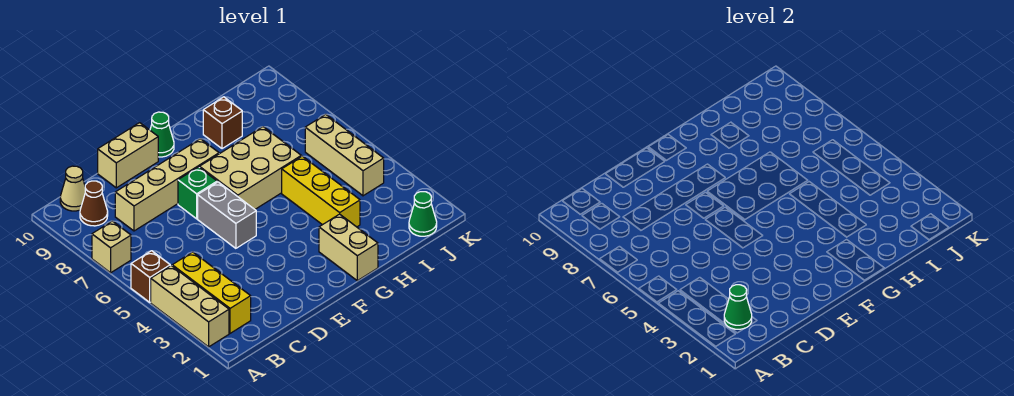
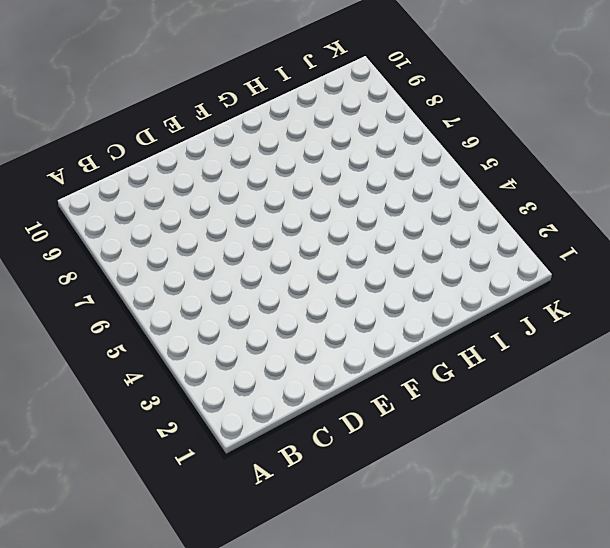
none -> tan brick A2:A4 level 1
none -> brown brick A5 level 1
none -> tan brick A7 level 1

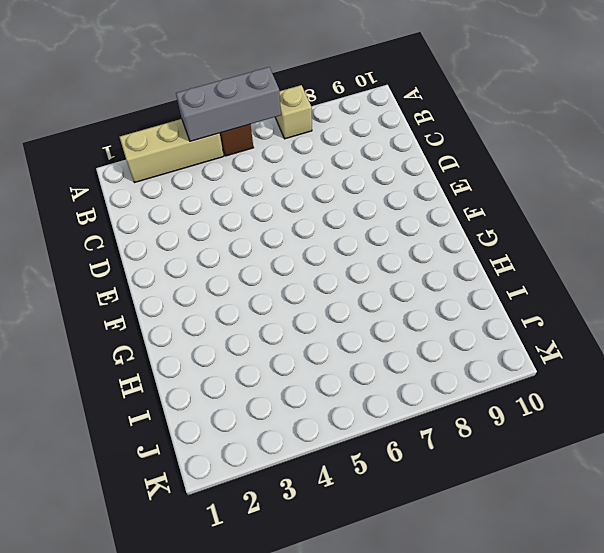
grey brick A4:A6 level 2 -> none
none -> yellow brick B2:B4 level 1
none -> brown cone B9 level 1
none -> tan cone B10 level 1

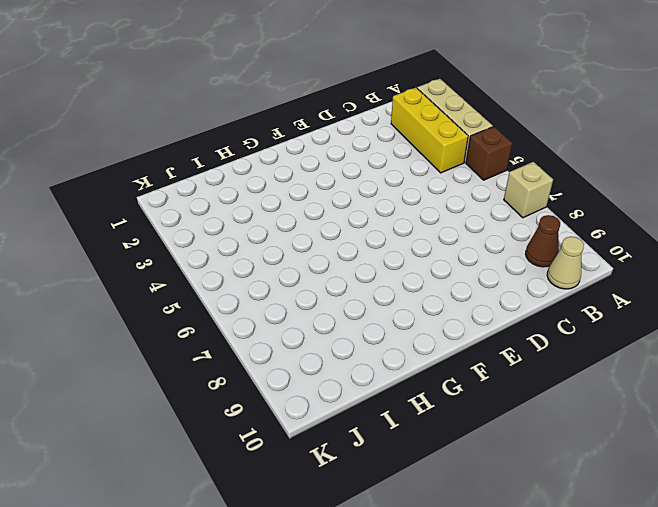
none -> tan brick C8:F8 level 1
none -> tan brick D10:E10 level 1
none -> grey brick E5:E6 level 1

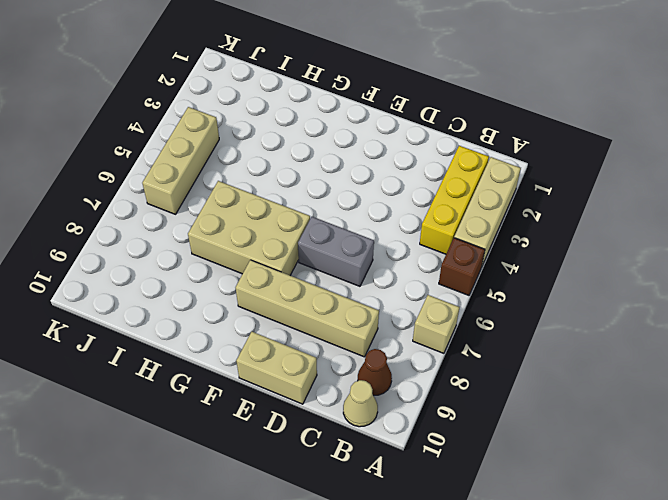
grey brick D6:E6 level 1 -> grey brick E5:E6 level 1
none -> green brick E7 level 1
none -> green cone F10 level 1
none -> tan brick G1:G2 level 1

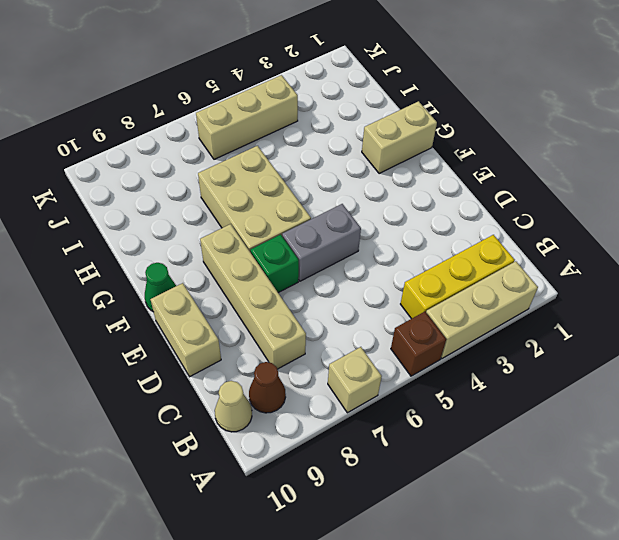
none -> yellow brick H3:H5 level 1
none -> brown brick H9 level 1
none -> green cone J1 level 1

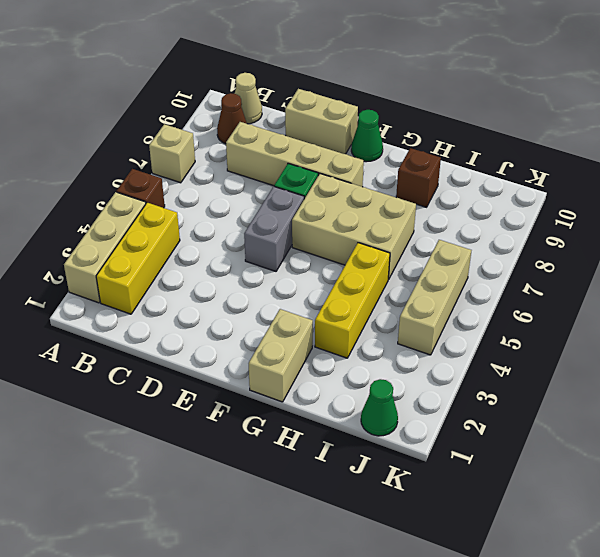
none -> green cone B2 level 2

